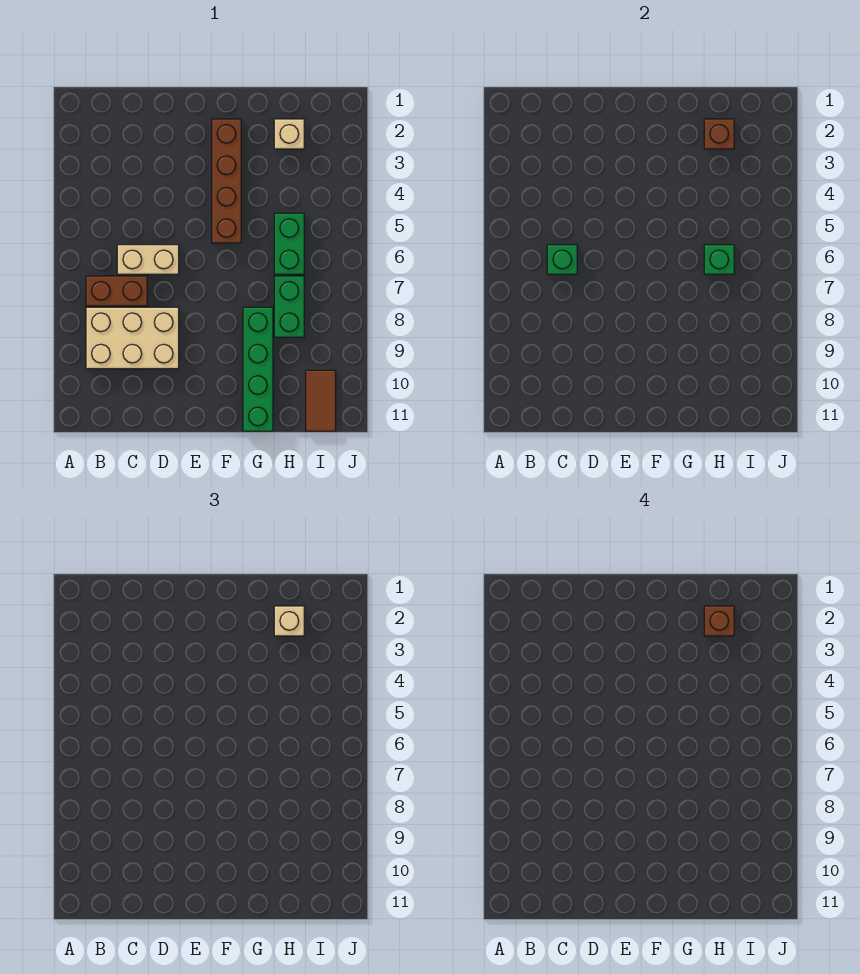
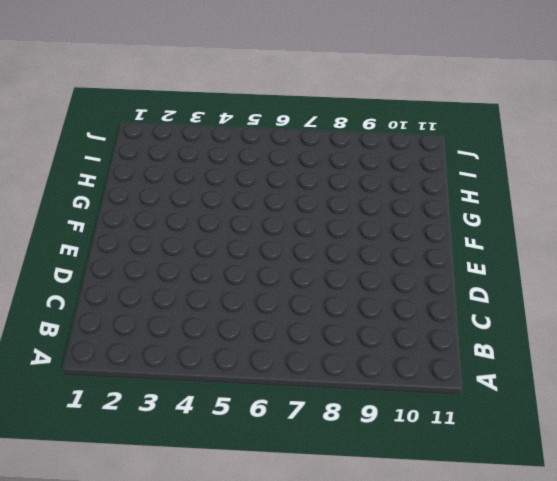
none -> brown brick B7:C7 level 1
none -> tan brick B8:D9 level 1
none -> tan brick C6:D6 level 1

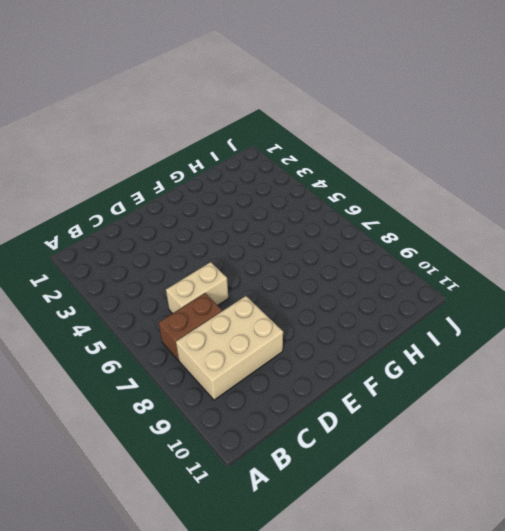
none -> brown brick F2:F5 level 1
none -> green brick G8:G11 level 1
none -> tan brick H2 level 1

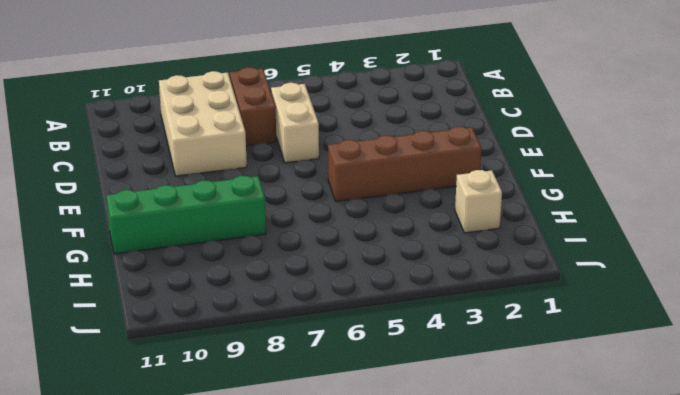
none -> green brick H5:H6 level 1
none -> green brick H7:H8 level 1
none -> brown tile I10:I11 level 1

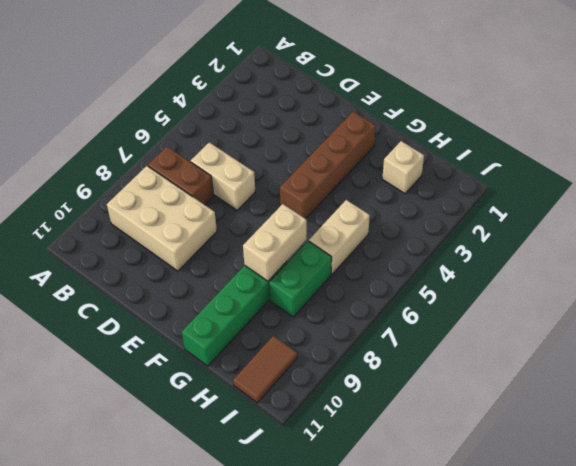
tan brick G7:G8 level 2 -> none
tan brick H5:H6 level 1 -> green brick H5:H6 level 1
none -> green brick C6 level 2
none -> brown brick H2 level 2
none -> green brick H6 level 2

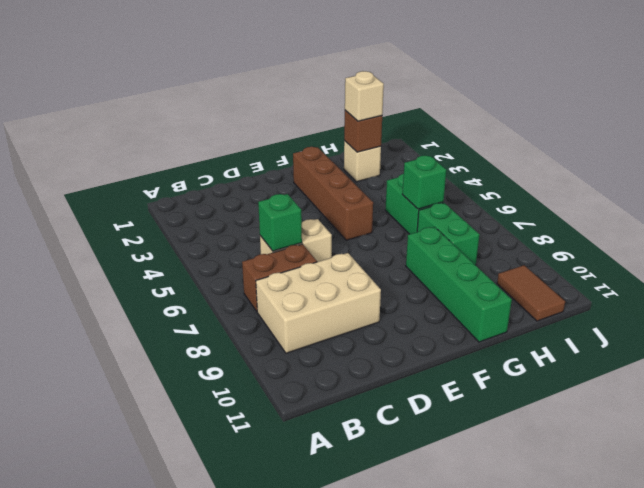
none -> brown brick H2 level 4

